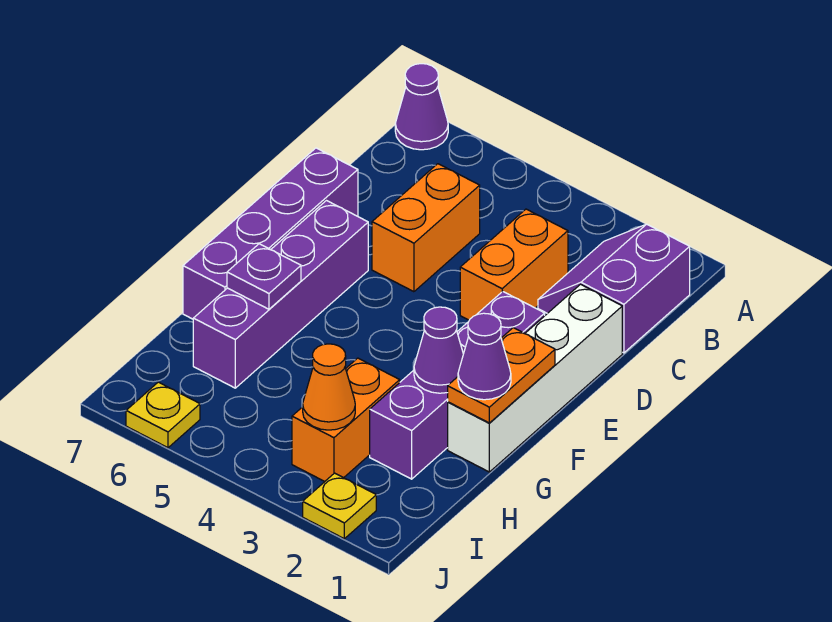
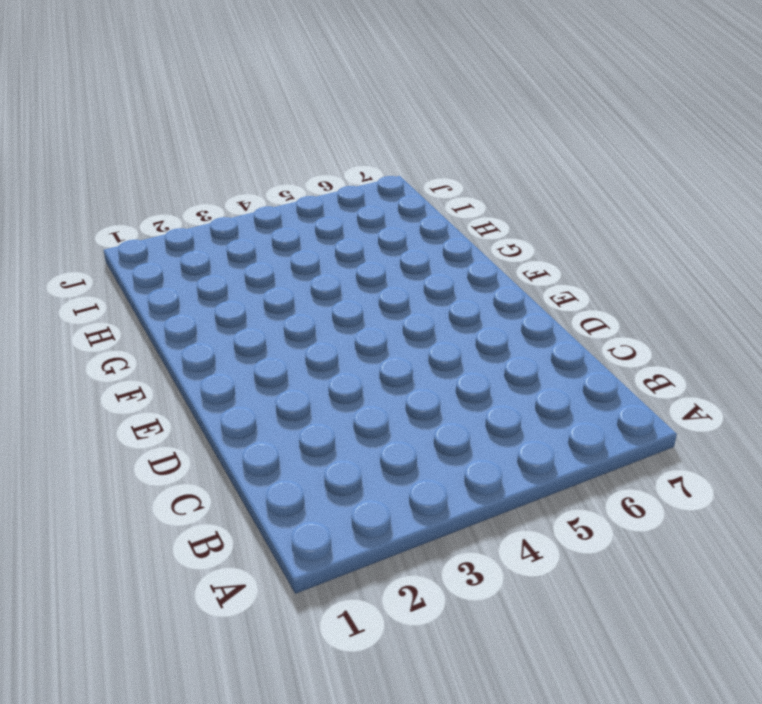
none -> purple cone A7 level 1
none -> purple slope B1:C2 level 1 top 1
none -> orange brick C3:D3 level 1

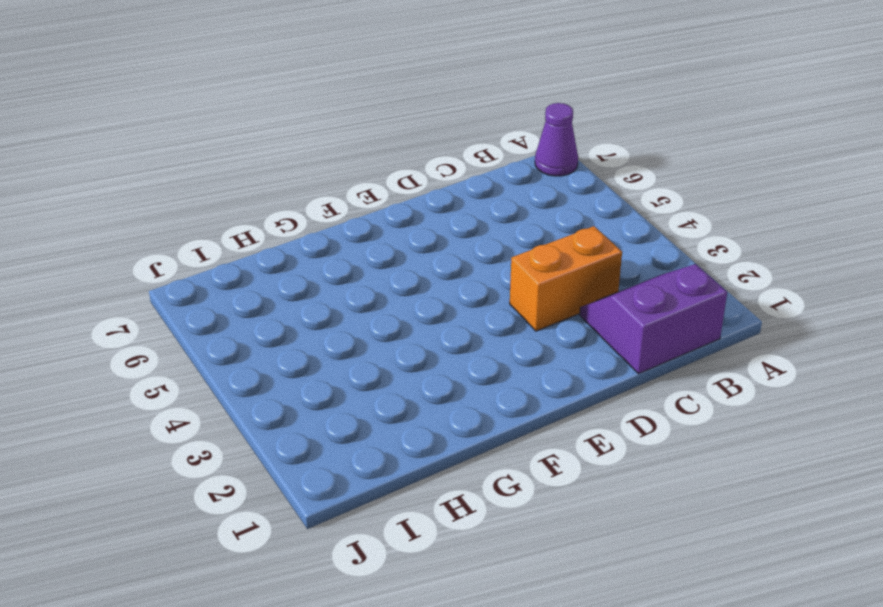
none -> orange brick C5:D5 level 1
none -> white brick D1:G1 level 1
none -> purple brick D7:G7 level 1

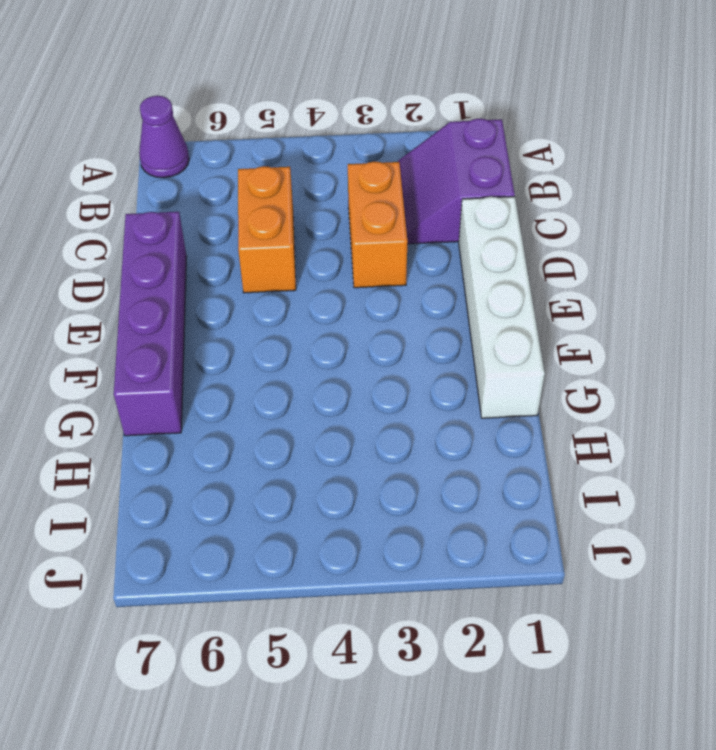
none -> purple brick E2:H2 level 1
none -> purple brick E6:H6 level 1
none -> orange brick H3:I3 level 1

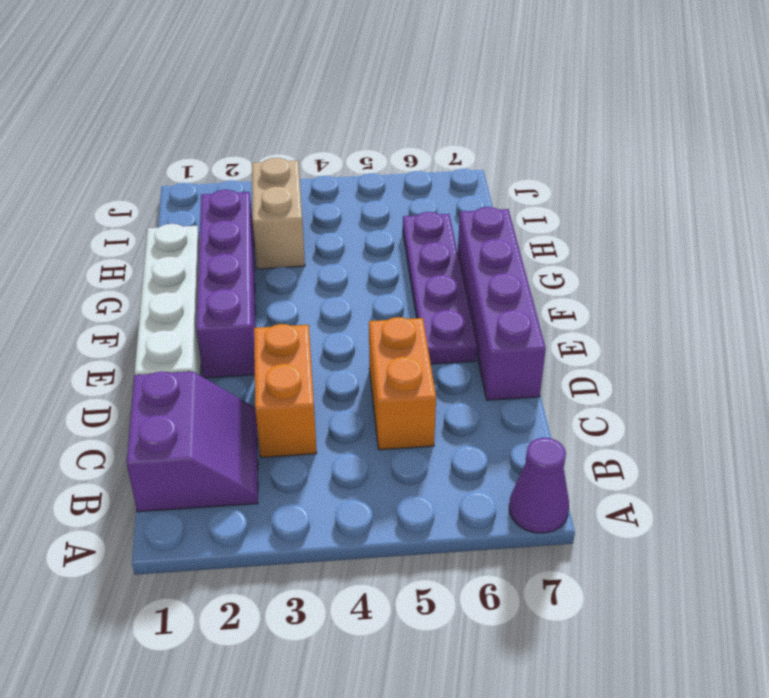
purple plate E6:H6 level 1 -> purple brick E6:H6 level 1
tan brick H3:I3 level 1 -> orange brick H3:I3 level 1
none -> yellow plate J2 level 1
none -> yellow plate J6 level 1
none -> orange plate F1:G1 level 2

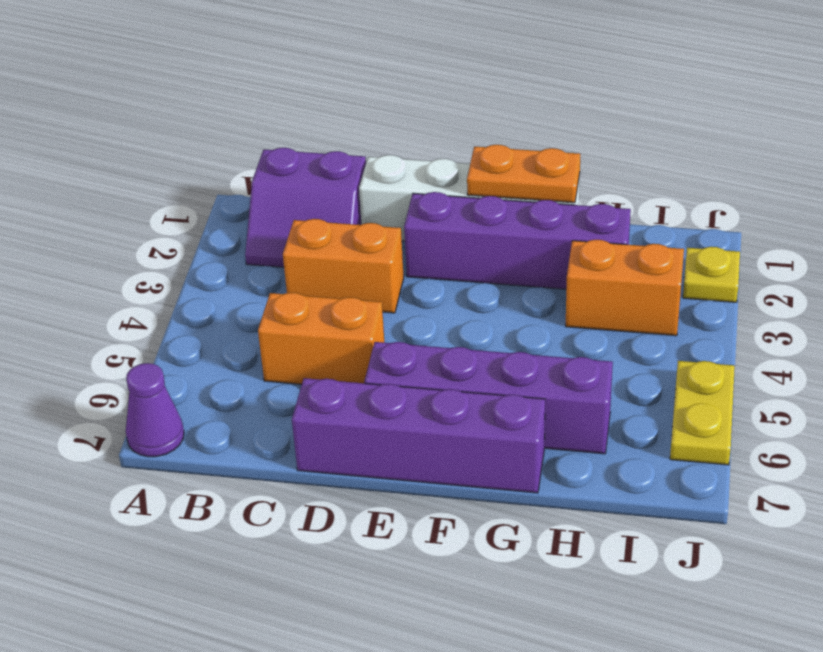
yellow plate J5:J6 level 1 -> yellow plate J6 level 1
none -> purple cone G2 level 2
none -> purple plate G6 level 2
none -> orange cone I3 level 2

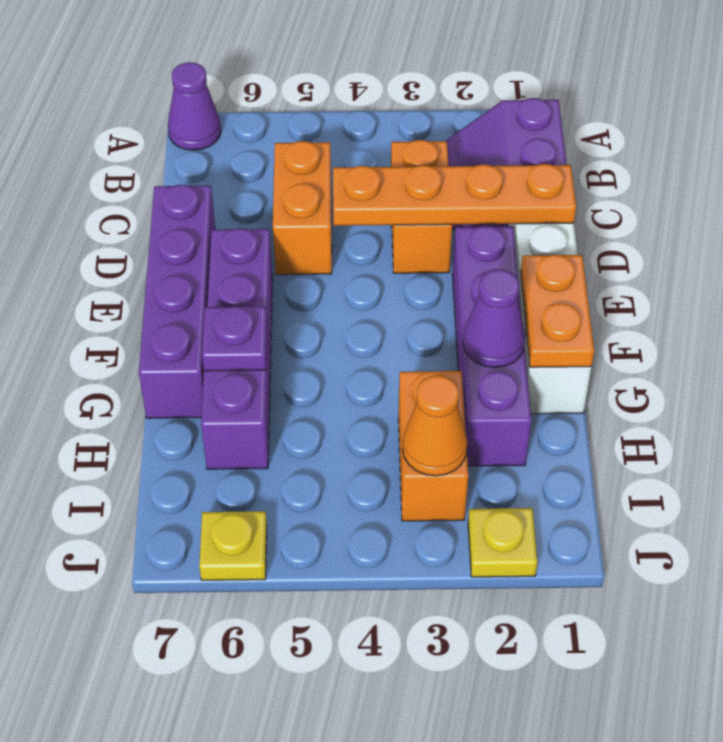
orange plate D1:D4 level 2 -> none
none -> purple cone G1 level 3

